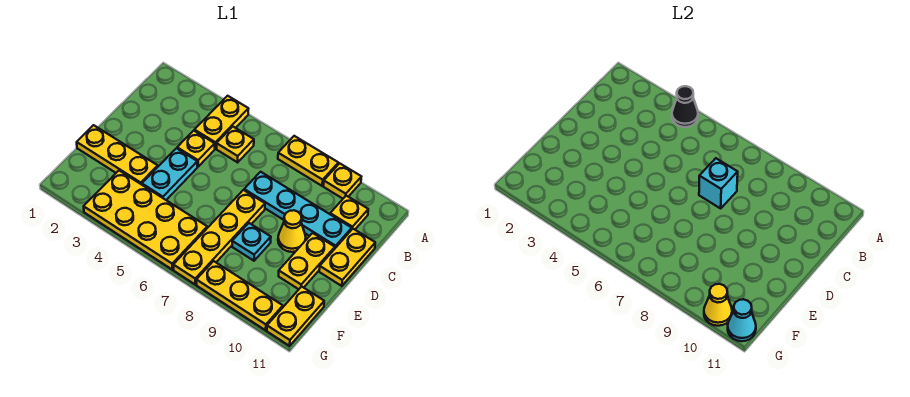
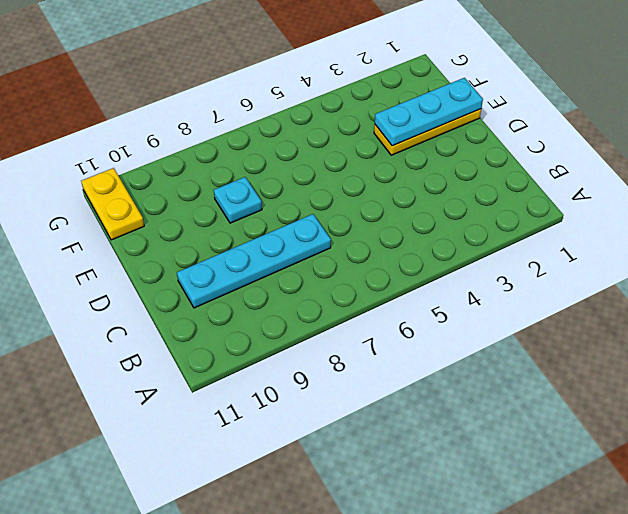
cyan plate E1:E3 level 2 -> none
none -> yellow plate A4:B4 level 1
none -> yellow plate A7:A8 level 1
none -> yellow plate A9 level 1

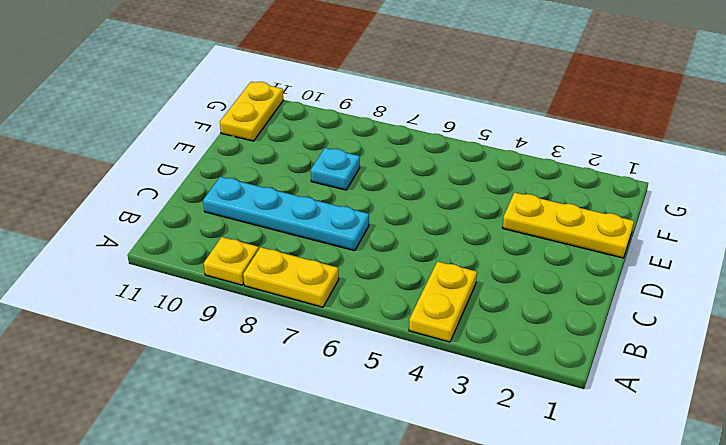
none -> yellow plate B5 level 1
none -> yellow plate B10 level 1
none -> yellow plate C4 level 1

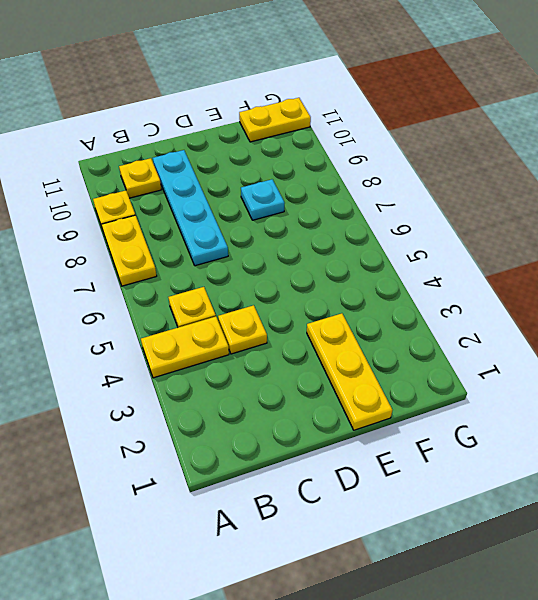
none -> yellow plate C11:D11 level 1
none -> cyan plate D4:E4 level 1
none -> yellow plate D7:G7 level 1

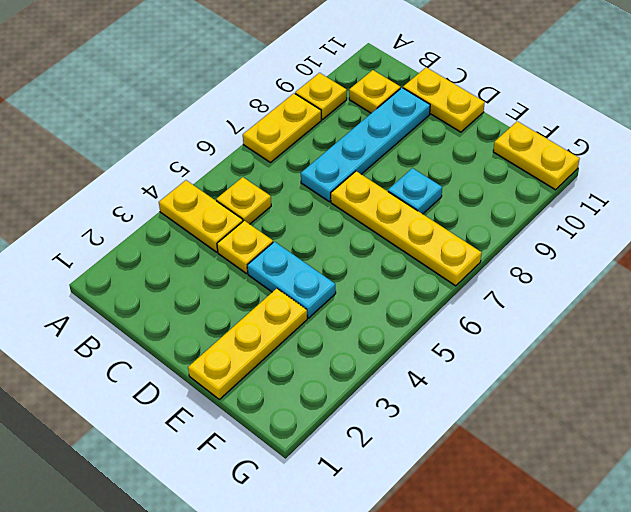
none -> yellow cone D9 level 1
none -> yellow plate D10:E10 level 1
none -> yellow plate F3:G6 level 1

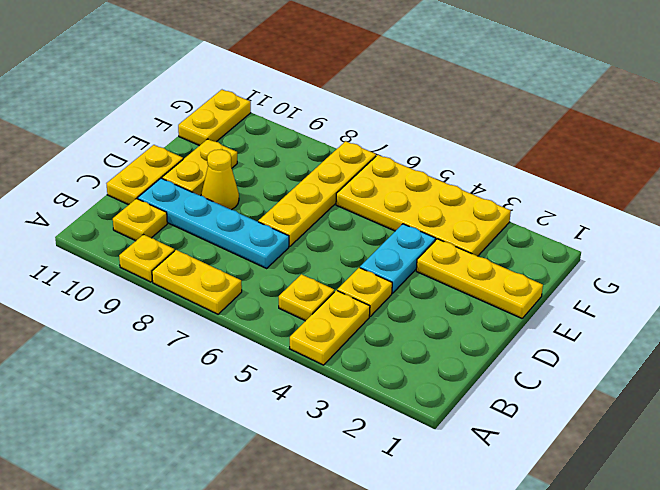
none -> cyan plate E8 level 1
none -> yellow plate G8:G10 level 1
none -> black cone A4 level 2

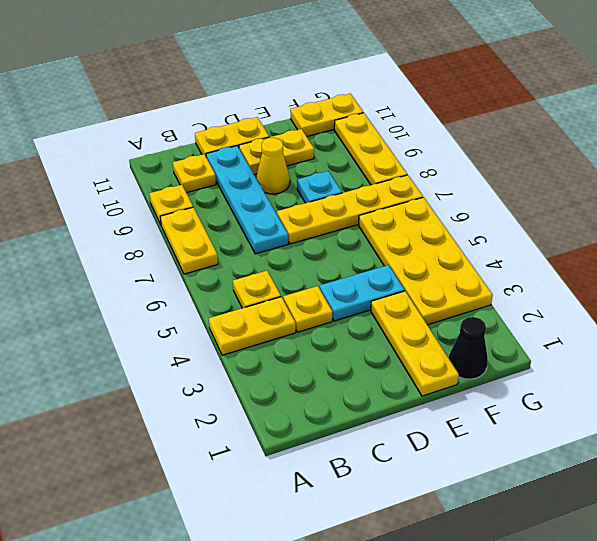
black cone F1 level 1 -> black cone A4 level 2
none -> cyan brick C7 level 2
none -> yellow cone G10 level 2
none -> cyan cone G11 level 2

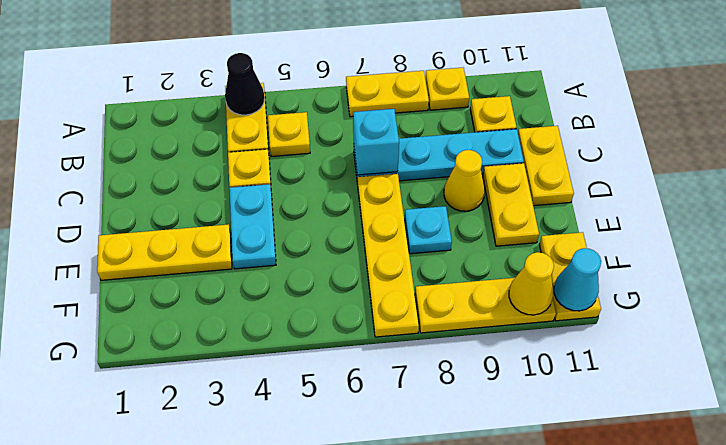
none -> yellow plate F3:G6 level 1

